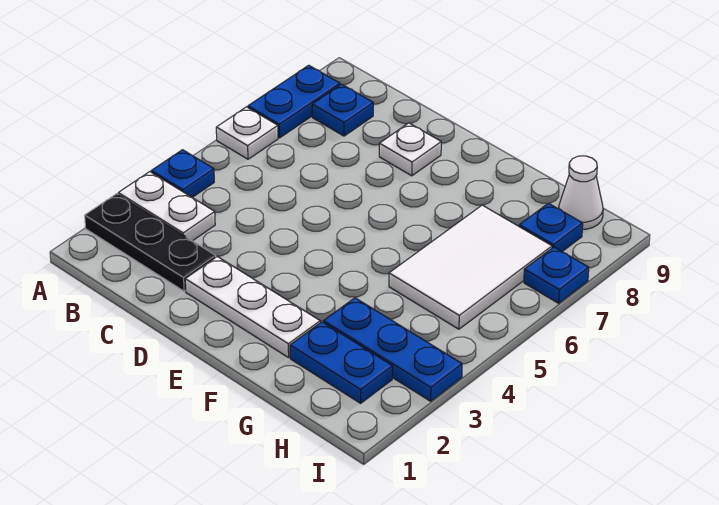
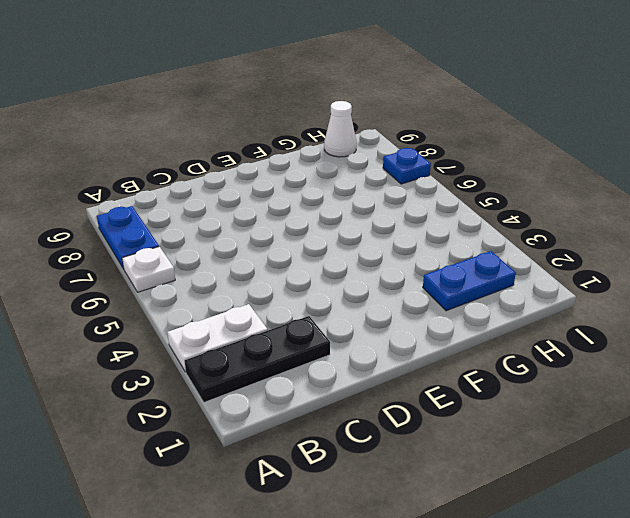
none -> blue plate A4 level 1
none -> blue plate B8 level 1
none -> white plate D2:F2 level 1

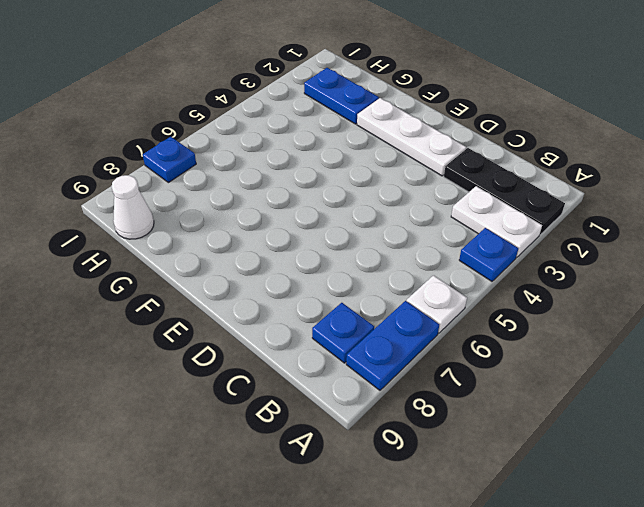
none -> white plate D8 level 1
none -> blue plate G3:I3 level 1
none -> white tile G5:H7 level 1

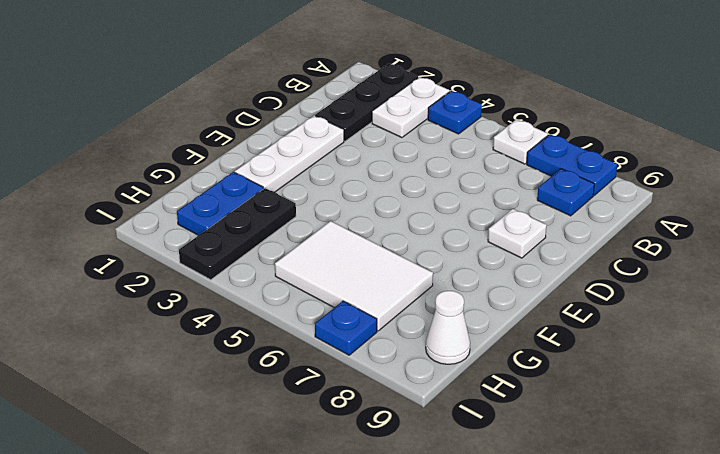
black plate G3:I3 level 1 -> blue plate G3:I3 level 1
none -> blue plate H8 level 1

